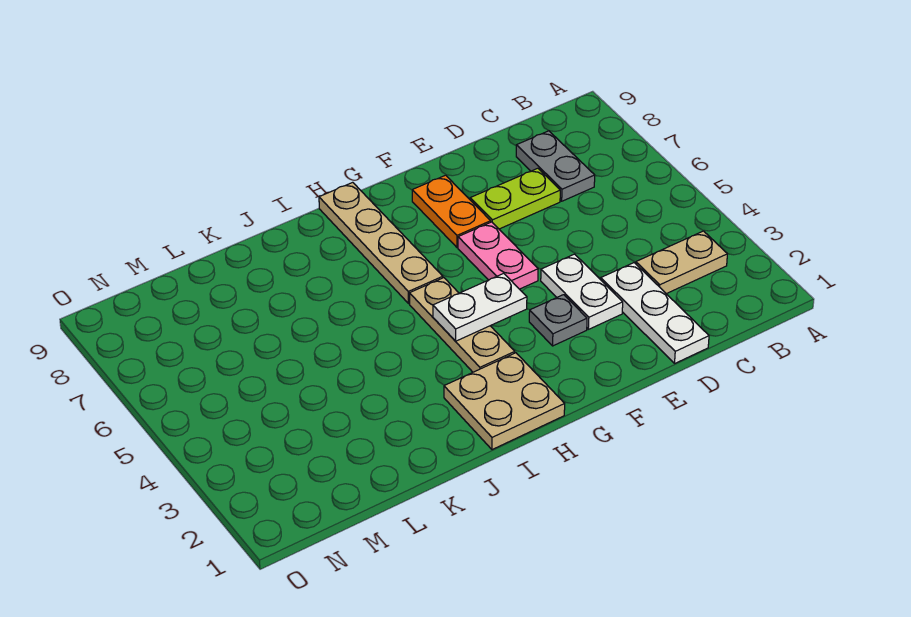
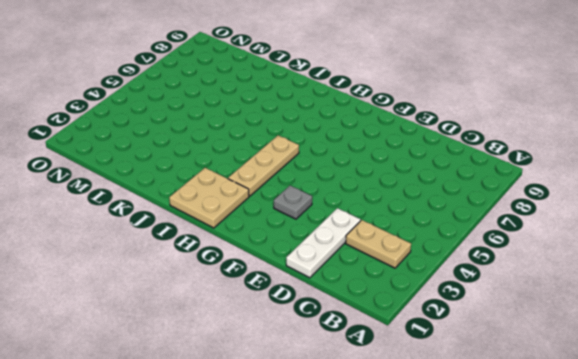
none -> grey plate C7:C8 level 1
none -> lime plate D7:E7 level 1
none -> white plate E3:E4 level 1

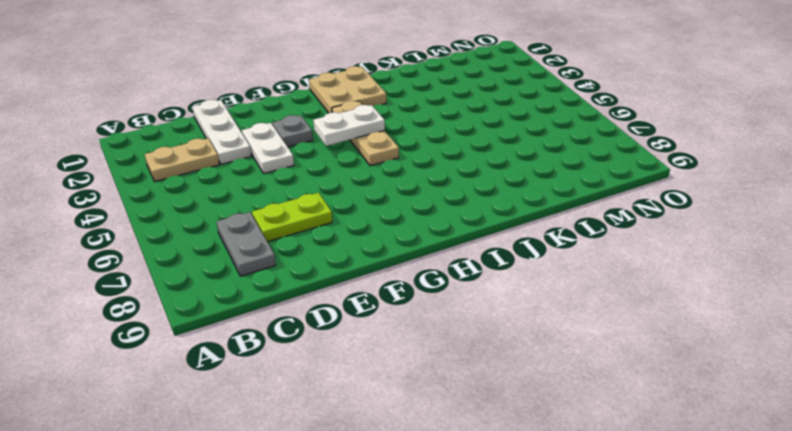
none -> pink plate F5:F6 level 1
none -> orange plate F7:F8 level 1
none -> tan plate H6:H9 level 1

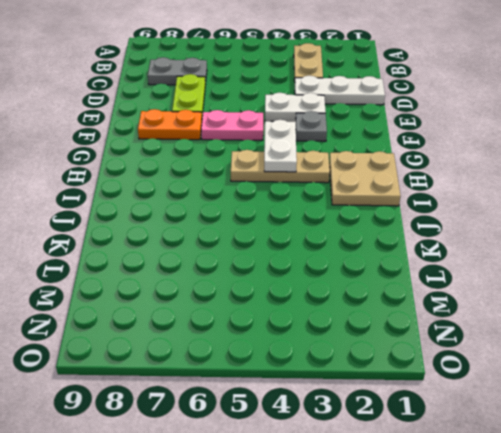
none -> tan plate H6:H9 level 1

